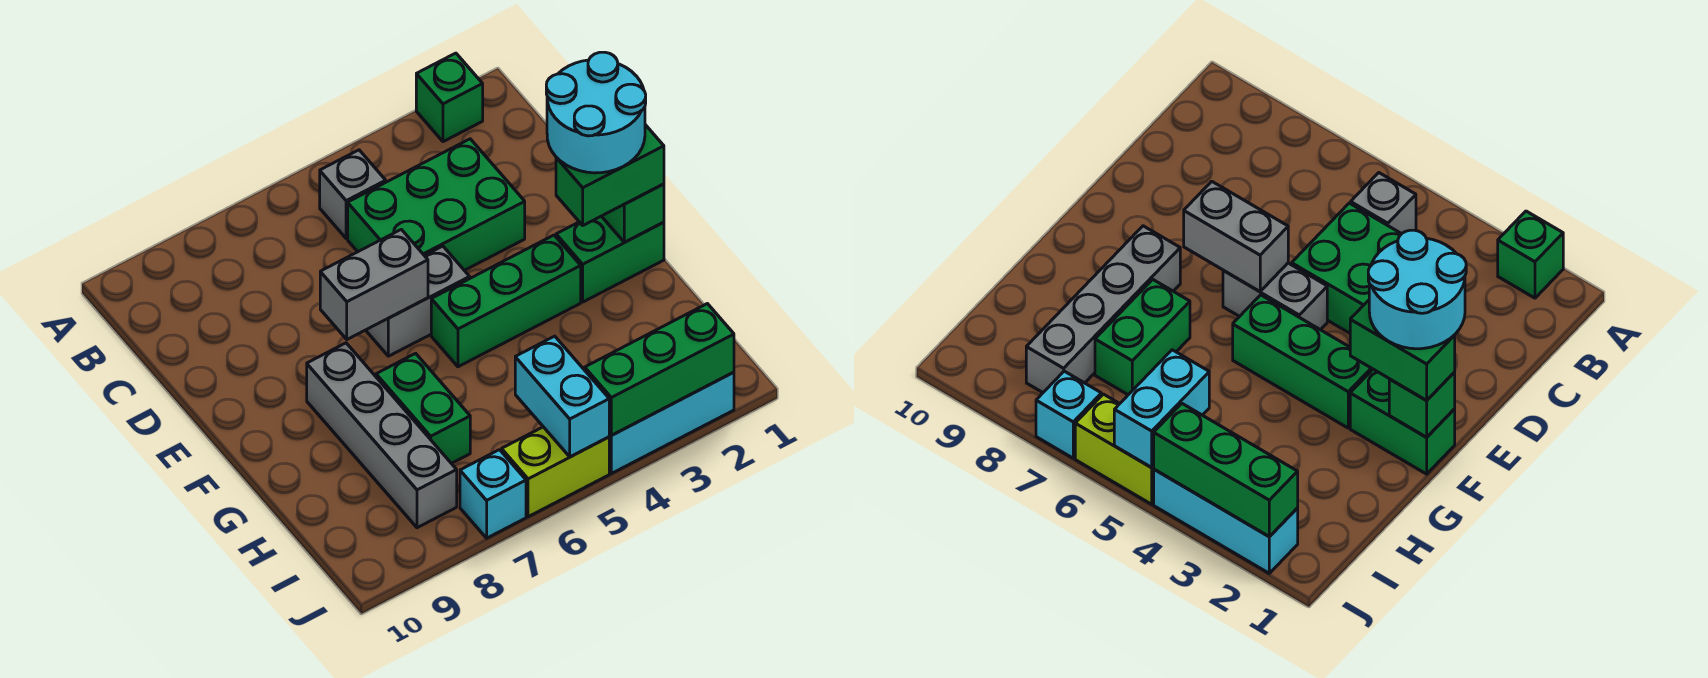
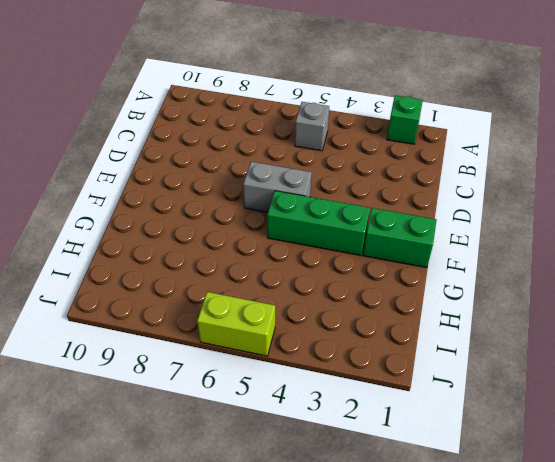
none -> green brick C3:D5 level 1
none -> grey brick F8:I8 level 1
none -> green brick G7:H7 level 1

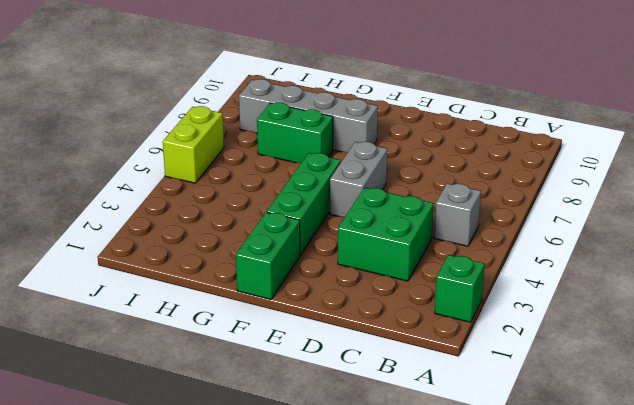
green brick C3:D4 level 1 -> green brick C3:D5 level 1
none -> cyan brick J2:J4 level 1
none -> cyan brick J7 level 1
none -> grey brick E6:E7 level 2

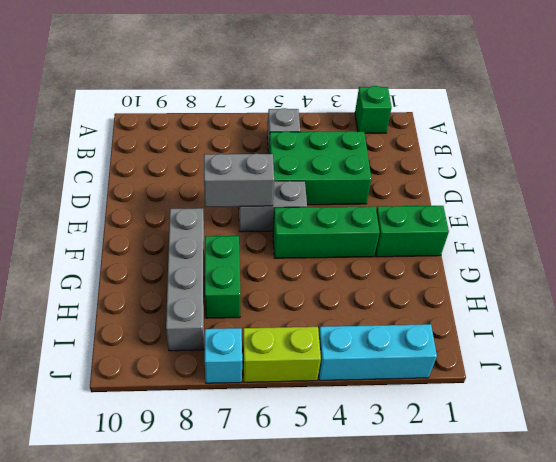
none -> green brick F1 level 2
none -> cyan brick I5:J5 level 2
none -> green brick J2:J4 level 2

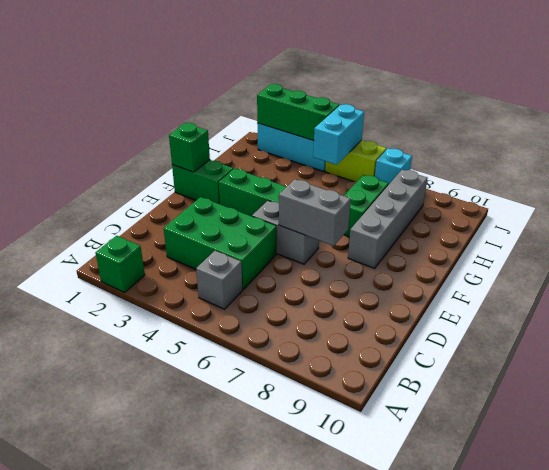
none -> green brick F1:F2 level 3
none -> cyan round brick E1:F2 level 4

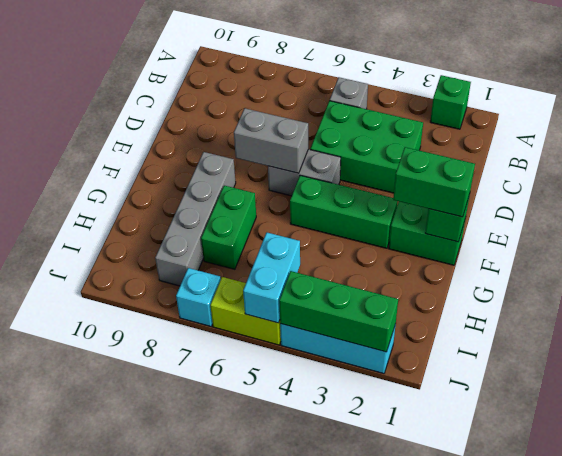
none -> cyan round brick E1:F2 level 4

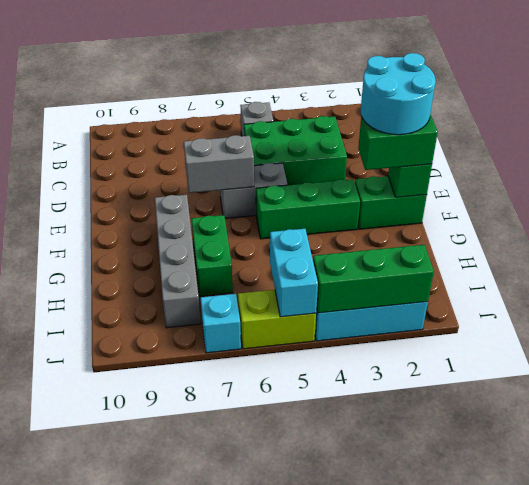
none -> green brick A2 level 1

